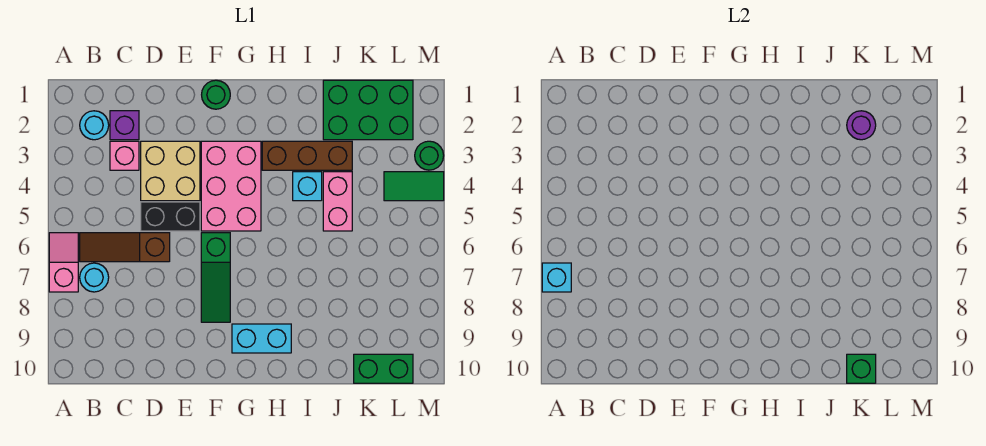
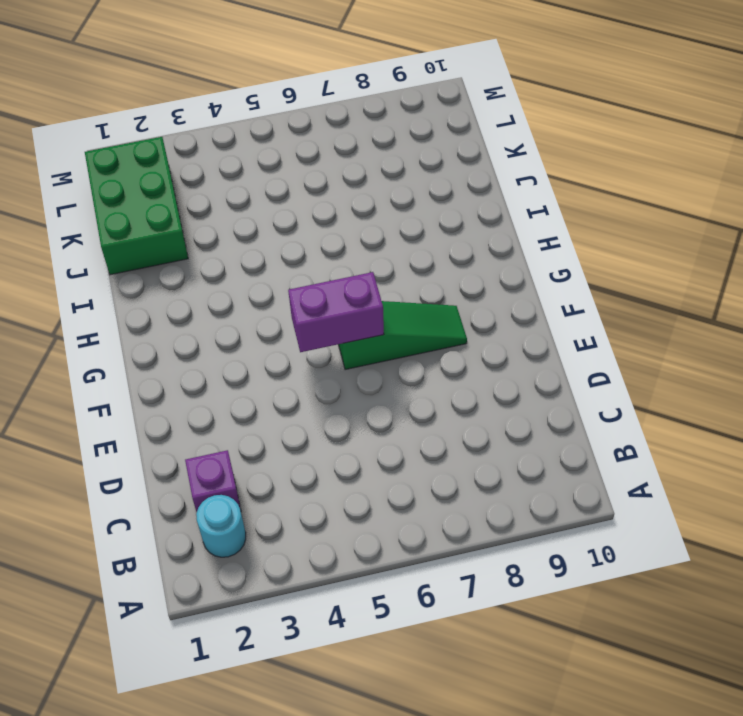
purple brick F5:F6 level 2 -> none
none -> pink slope A6:A7 level 1 top 7
none -> brown slope B6:D6 level 1 top D
none -> cyan round brick B7 level 1

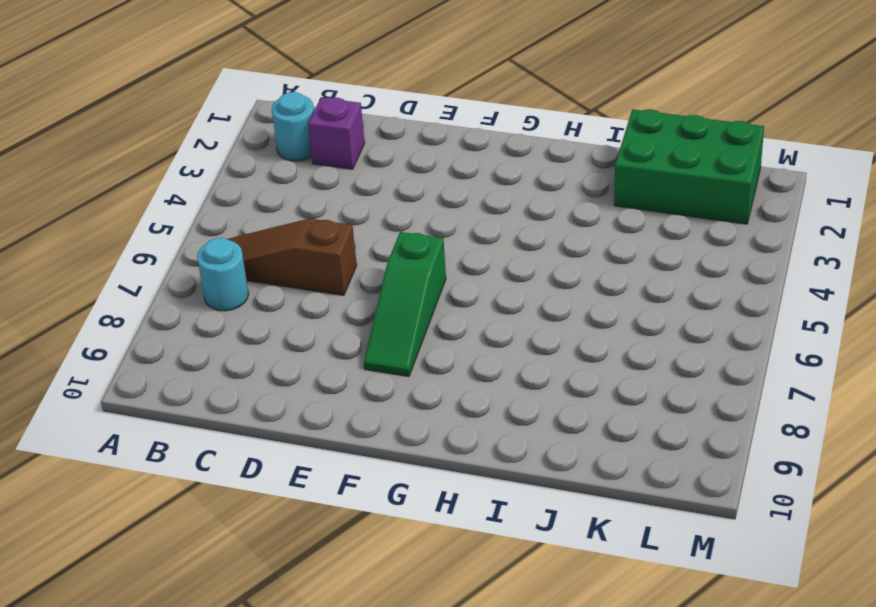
none -> pink slope A6:A7 level 1 top 7
none -> pink brick C3 level 1
none -> tan brick D3:E4 level 1

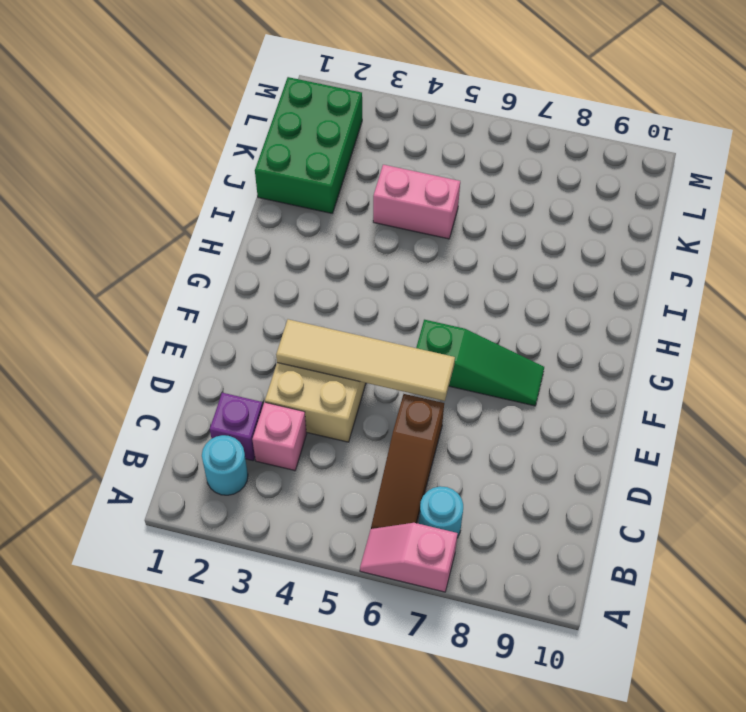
tan tile E3:E6 level 2 -> none
none -> black brick D5:E5 level 1
none -> green round brick F1 level 1
none -> pink brick F3:G5 level 1

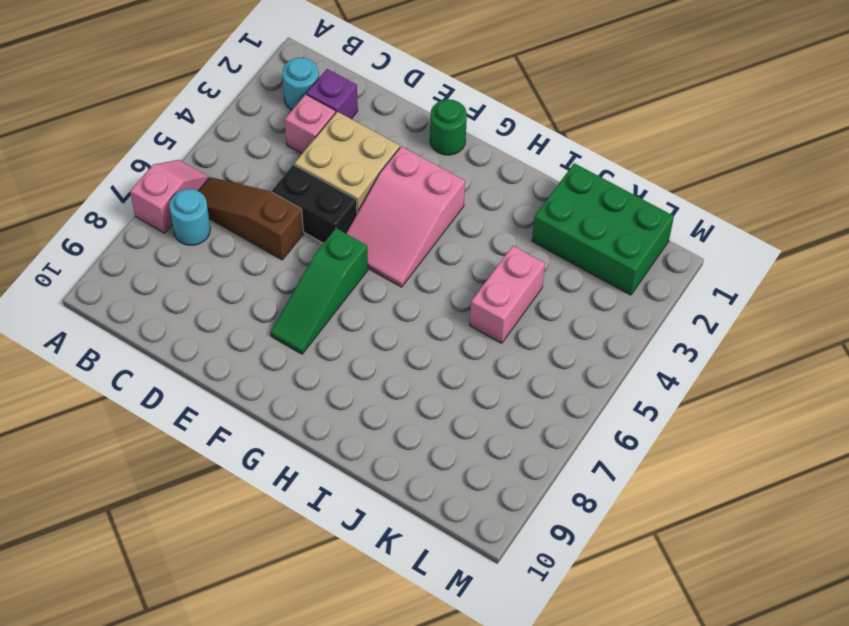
pink slope F3:G5 level 1 top 3 -> pink brick F3:G5 level 1
none -> cyan brick G9:H9 level 1
none -> brown brick H3:J3 level 1
none -> cyan brick I4 level 1

